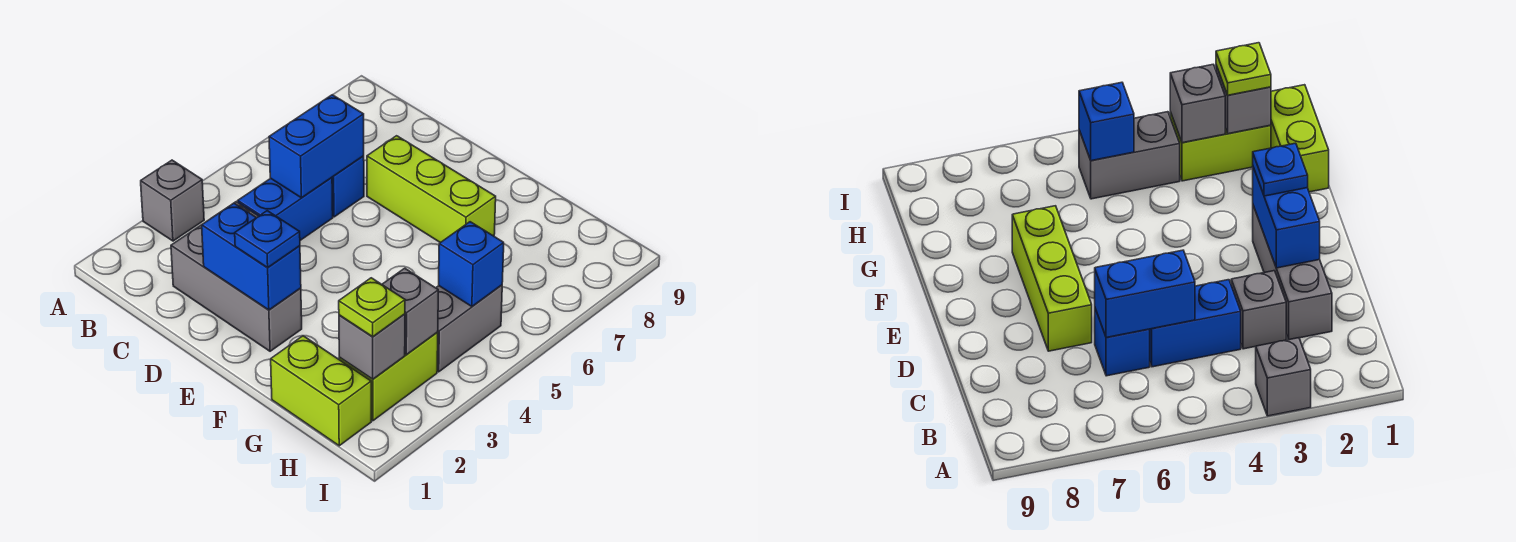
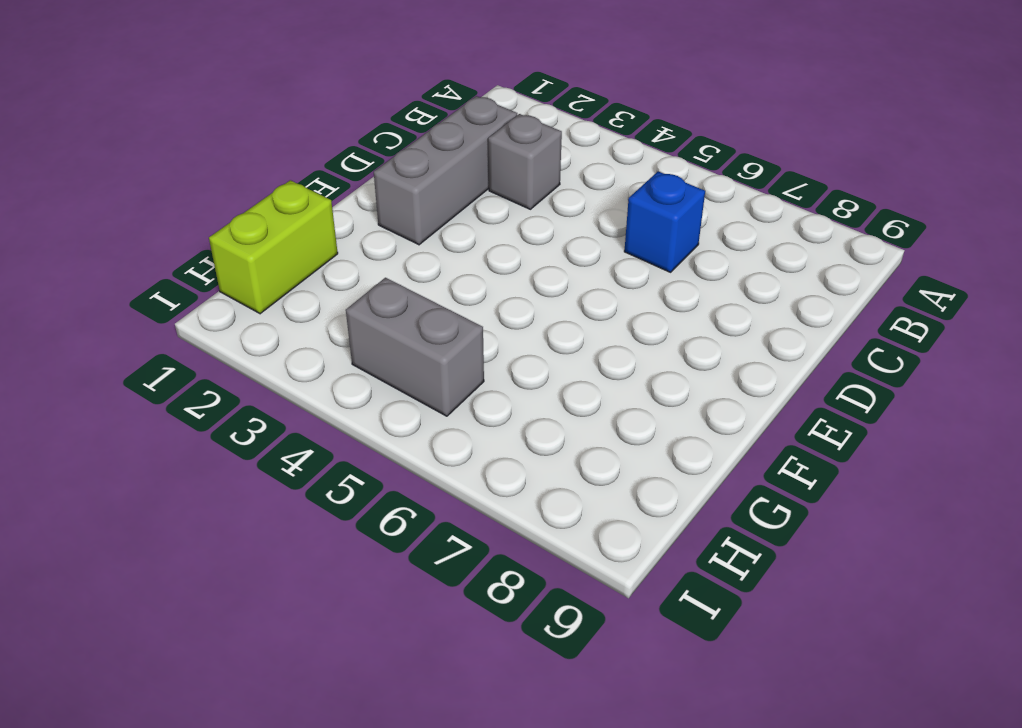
none -> grey brick A3 level 1
none -> blue brick C4:C5 level 1
none -> lime brick D7:F7 level 1

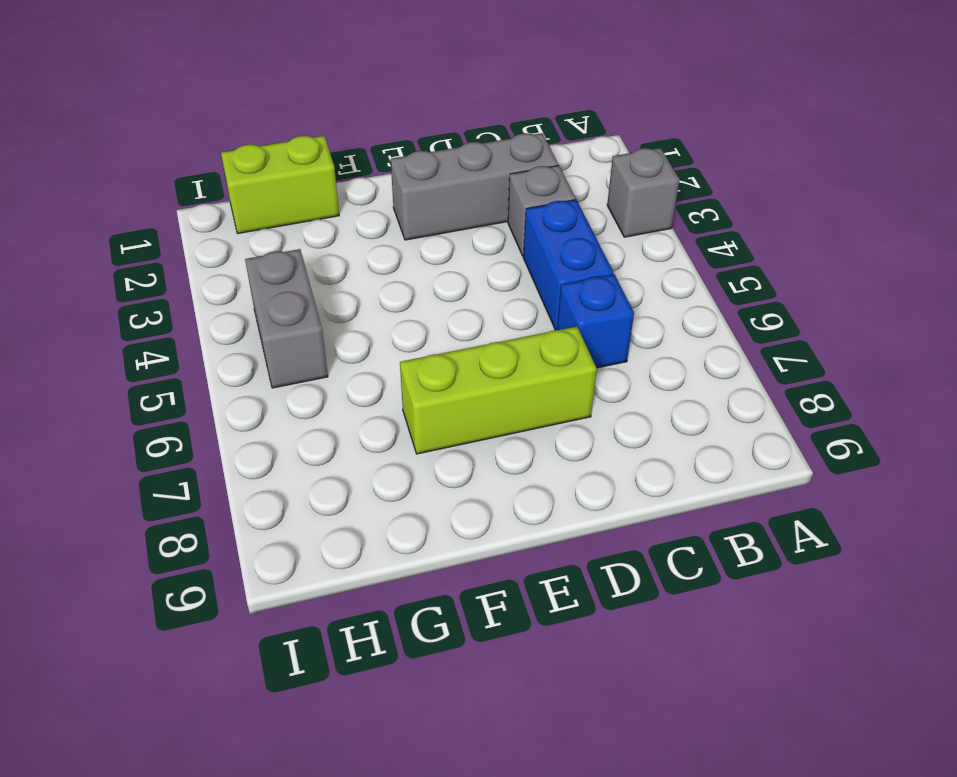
none -> lime brick H2:H3 level 1
none -> blue brick C5:C6 level 2
none -> blue brick D2:E2 level 2

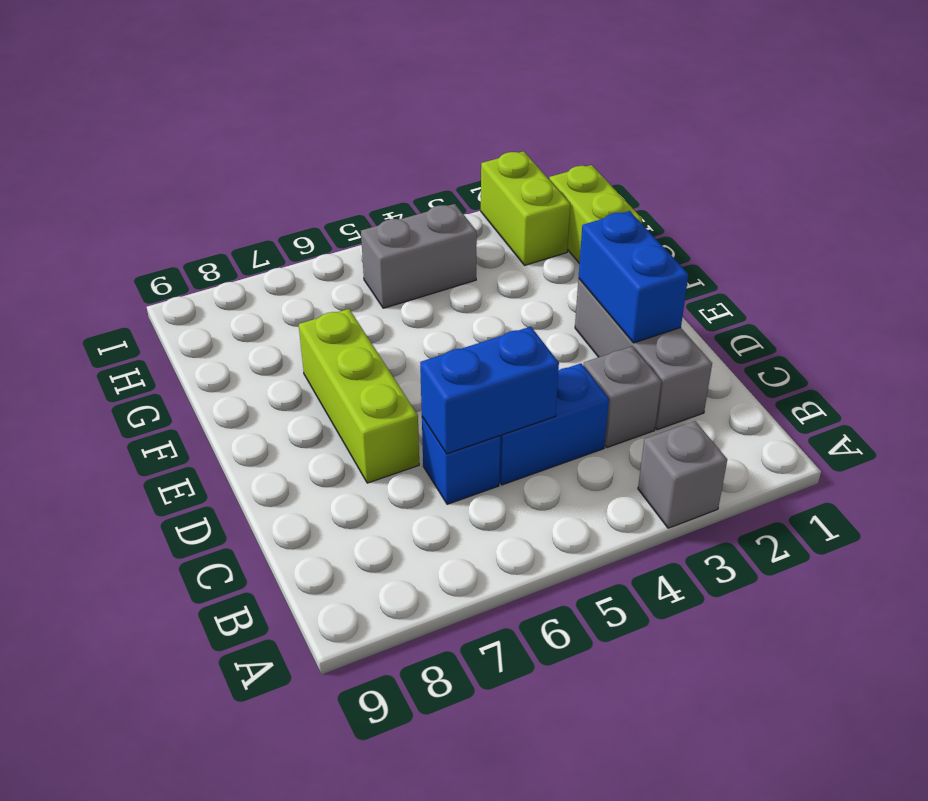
lime brick H2:I2 level 1 -> lime brick H2:H3 level 1
none -> grey brick H2 level 2
none -> grey brick H3 level 2
none -> blue brick H5 level 2

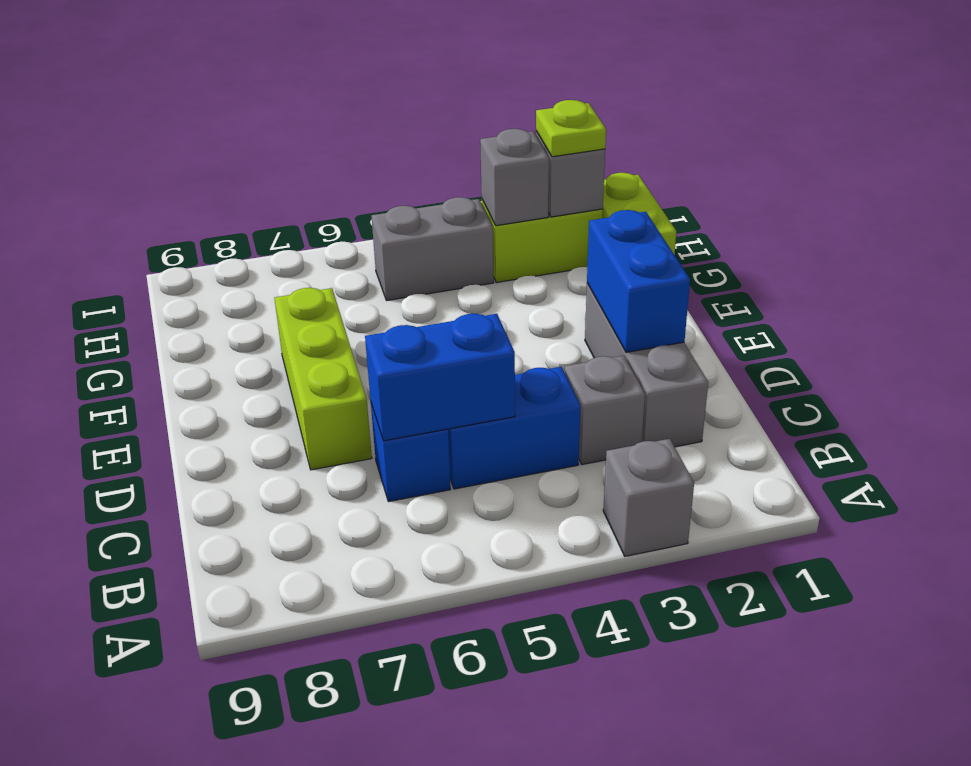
none -> blue brick H5 level 2
none -> blue plate E2 level 3

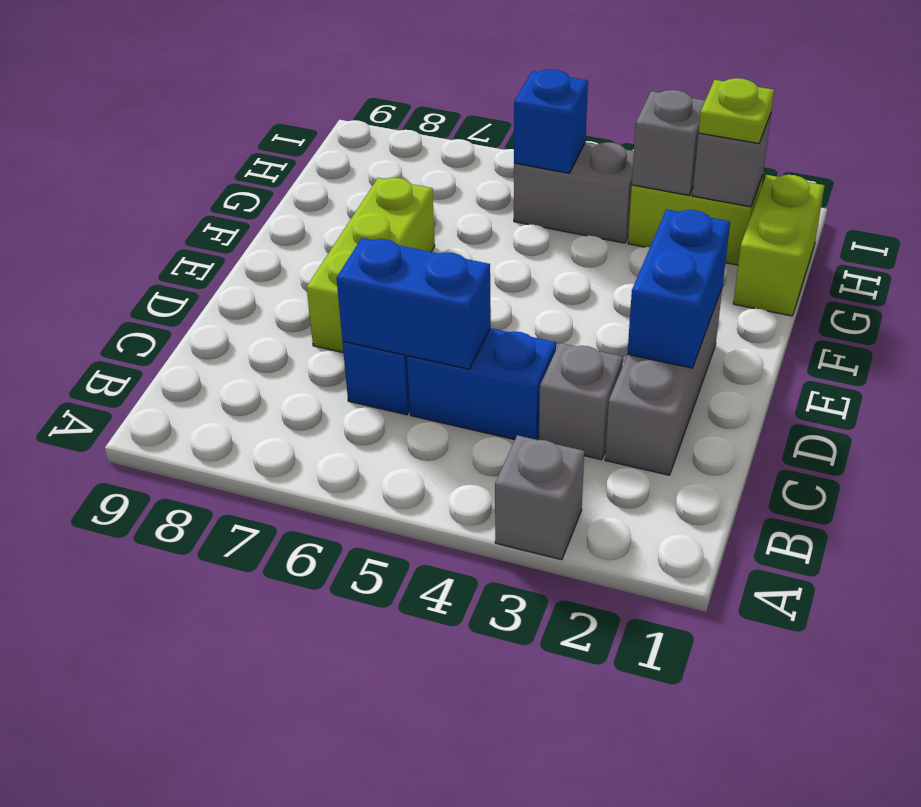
none -> blue plate E2 level 3

